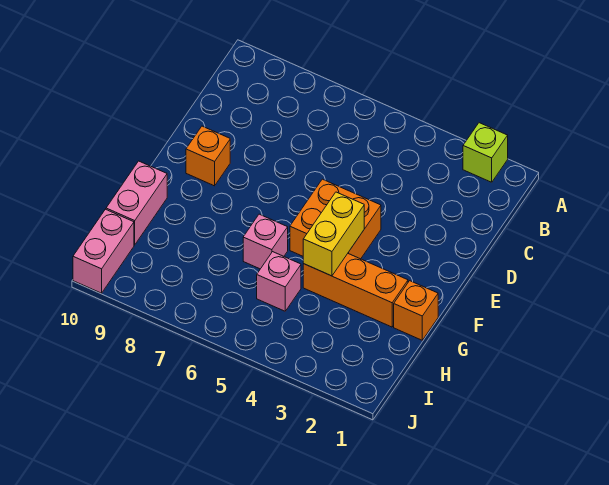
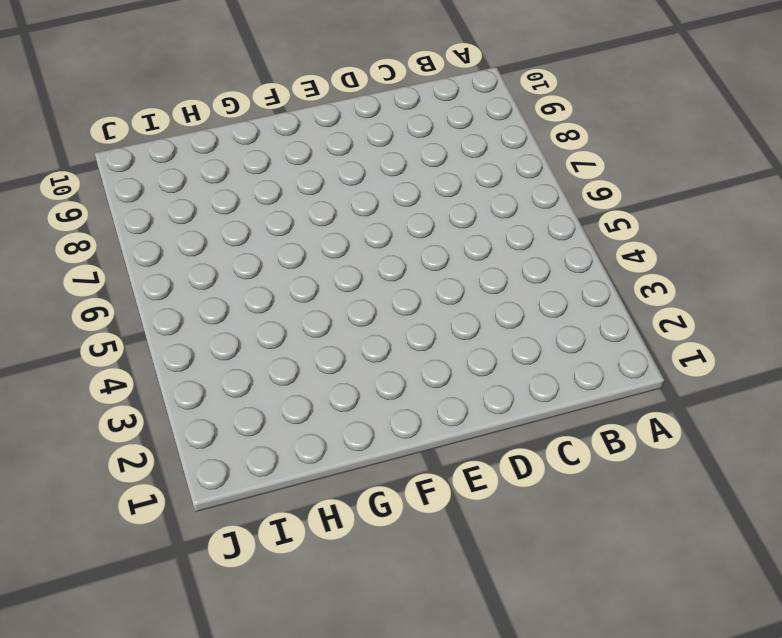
none -> lime brick A2 level 1
none -> orange brick E4:F5 level 1

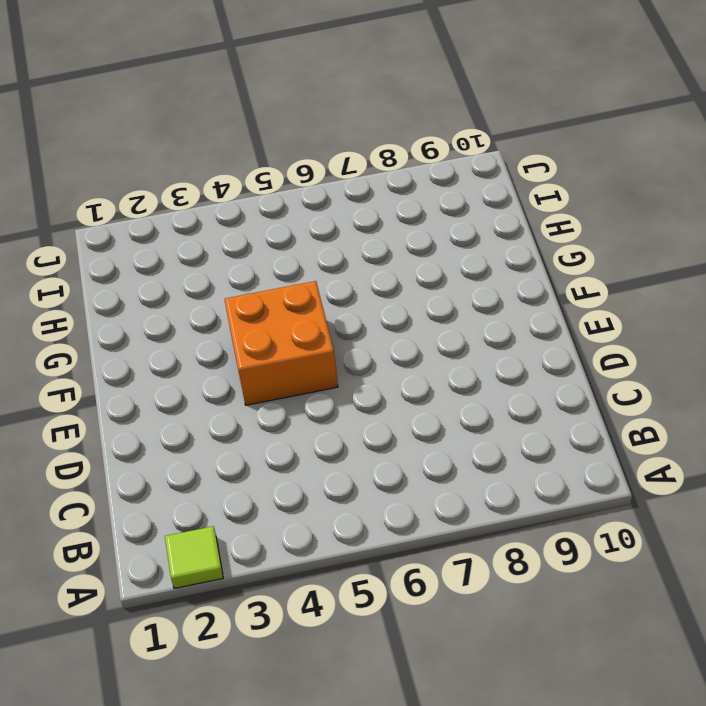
lime tile A2 level 1 -> lime brick A2 level 1
none -> orange brick E9 level 1
none -> orange brick G1 level 1

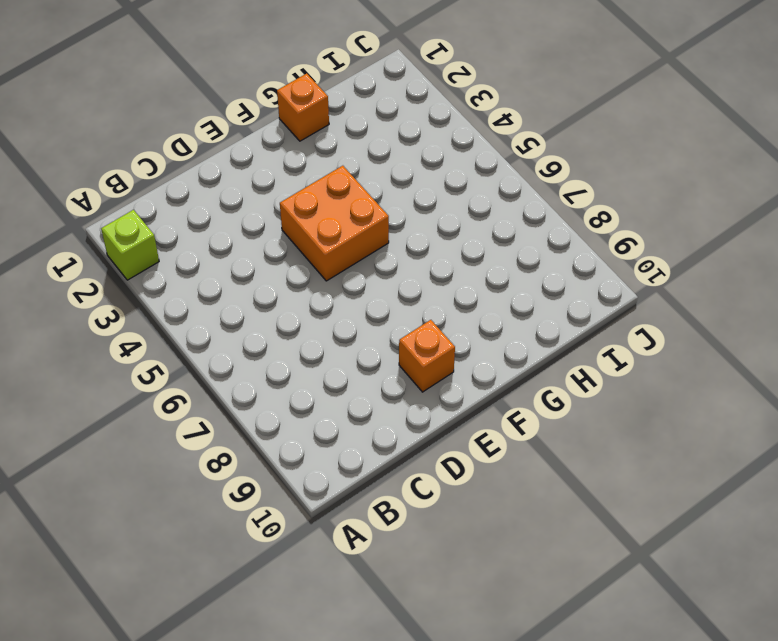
none -> orange brick G2:G4 level 1
none -> pink brick G6 level 1

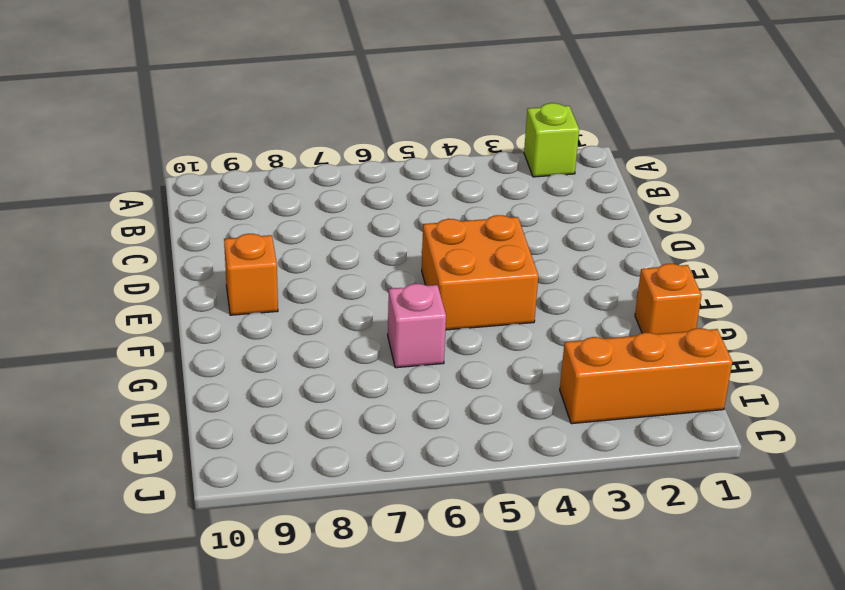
orange brick I1:I3 level 1 -> orange brick G2:G4 level 1
none -> pink brick G10:H10 level 1
none -> pink brick H5 level 1

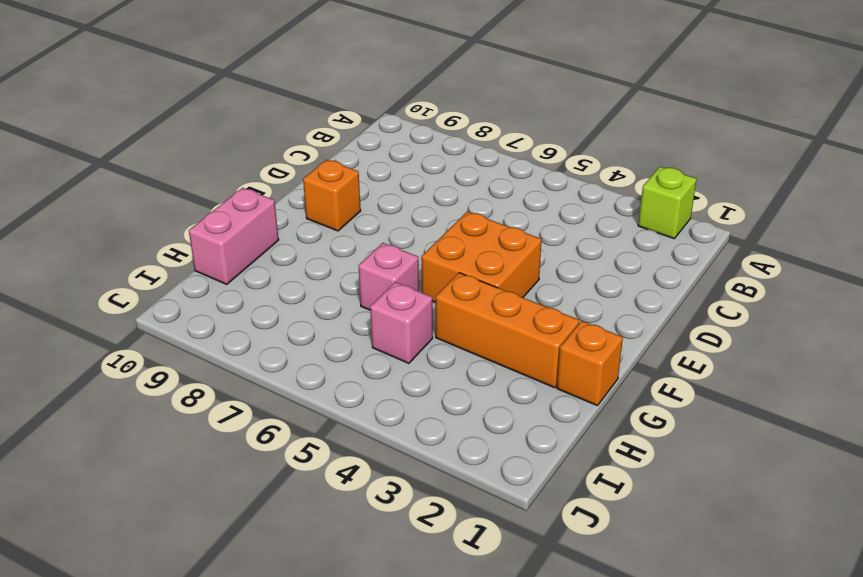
none -> pink brick I10:J10 level 1
none -> yellow brick F4:G4 level 2

